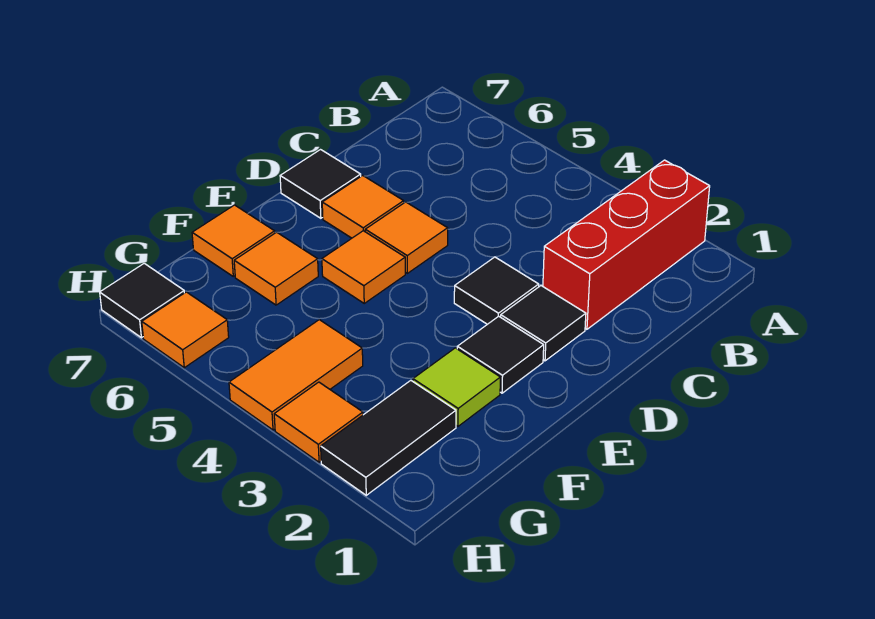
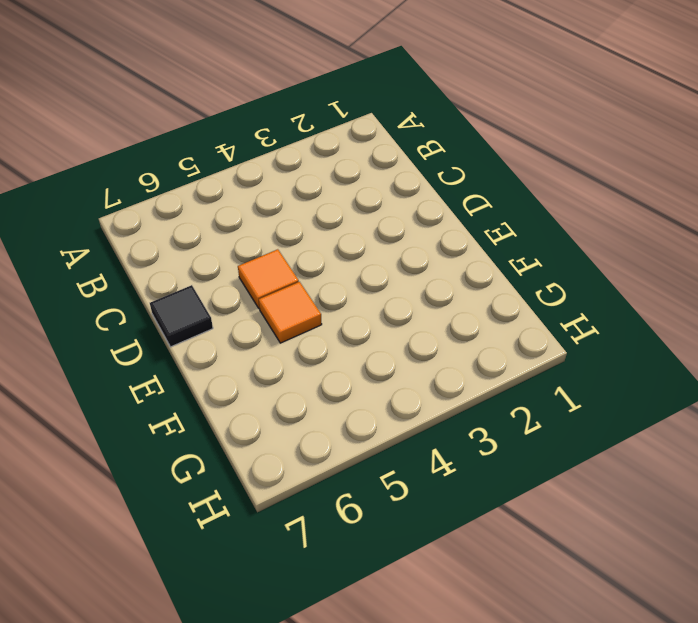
none -> red brick A2:C2 level 1
none -> black tile D2 level 1
none -> black tile D3 level 1

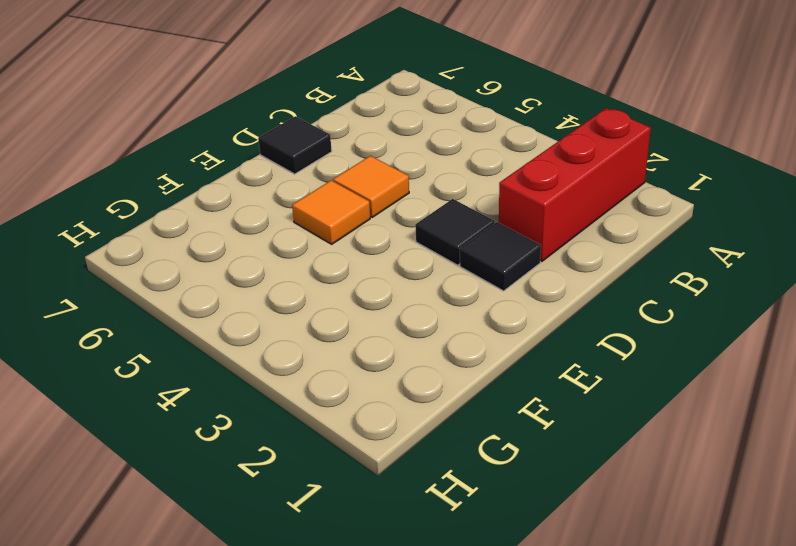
none -> orange tile D6 level 1
none -> black tile E2 level 1
none -> lime tile F2 level 1

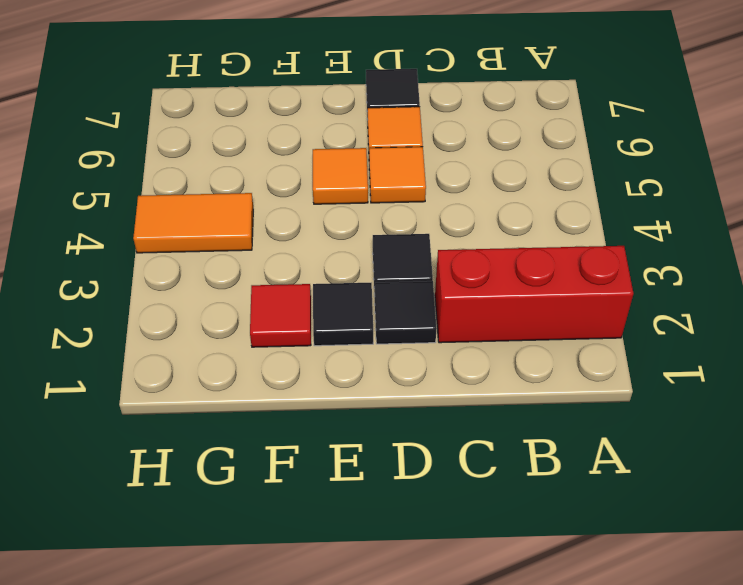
red tile F2 level 1 -> lime tile F2 level 1
none -> orange tile F6 level 1
none -> orange tile F7 level 1
none -> black tile G2:H2 level 1

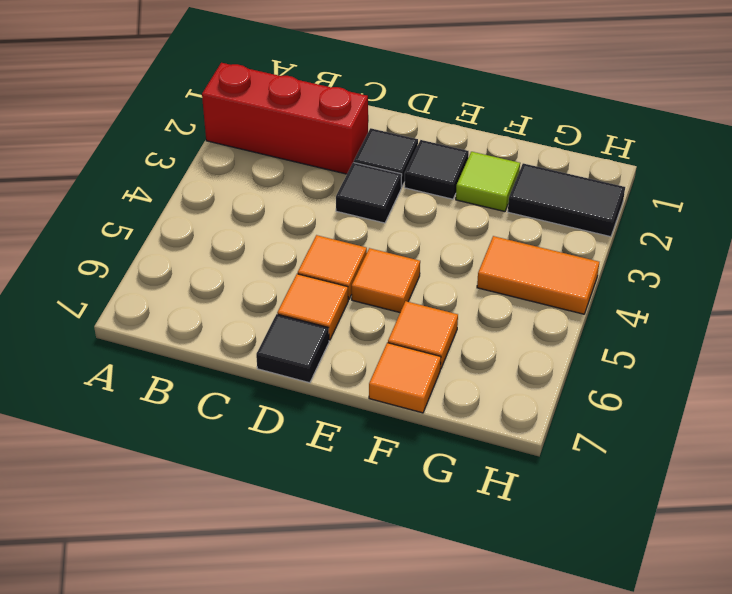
none -> orange tile H3 level 1
none -> orange tile H6 level 1
none -> black tile H7 level 1

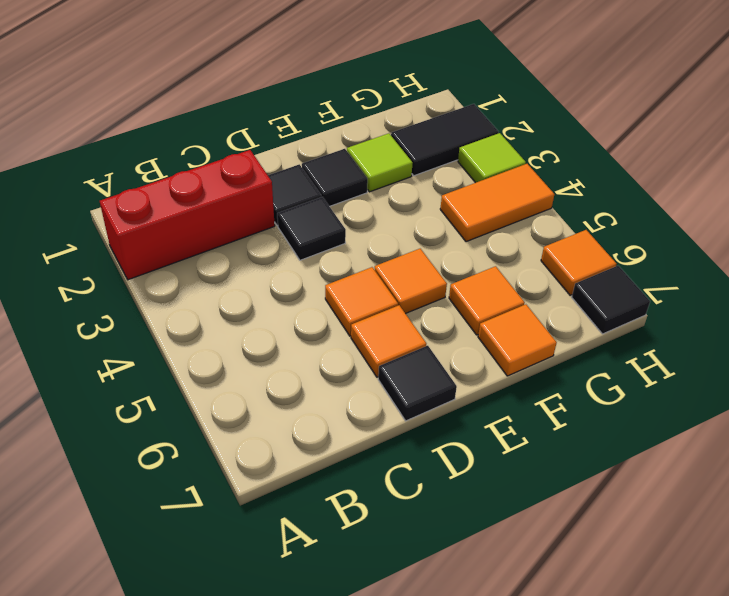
lime tile H3 level 1 -> orange tile H3 level 1

